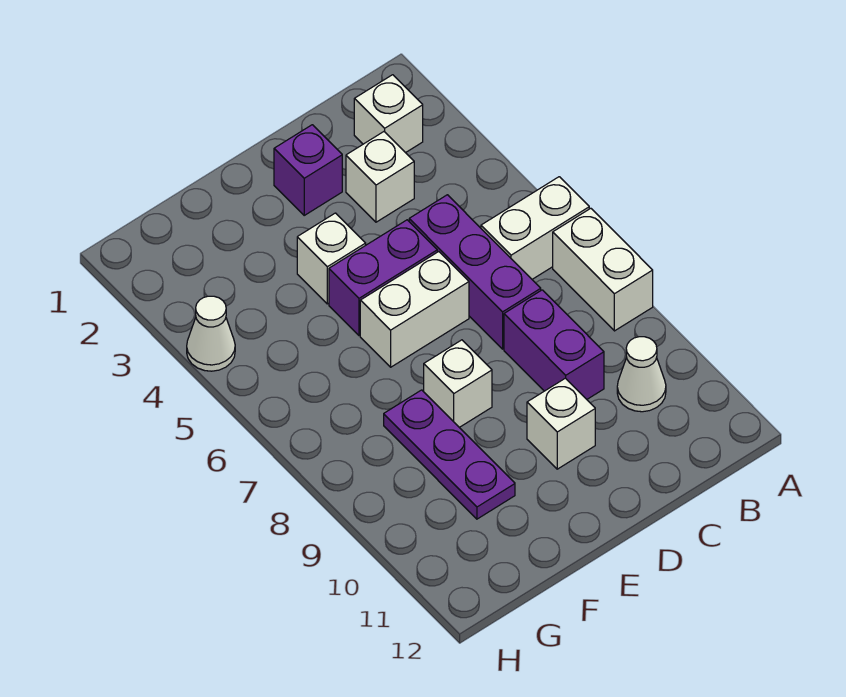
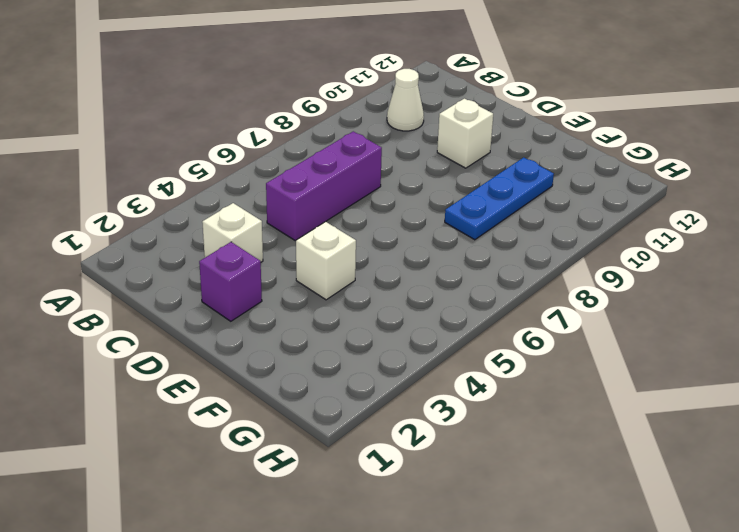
blue plate F8:F10 level 1 -> purple plate F8:F10 level 1
none -> white brick A6:B6 level 1
none -> white brick A7:A8 level 1
none -> white brick B2 level 1

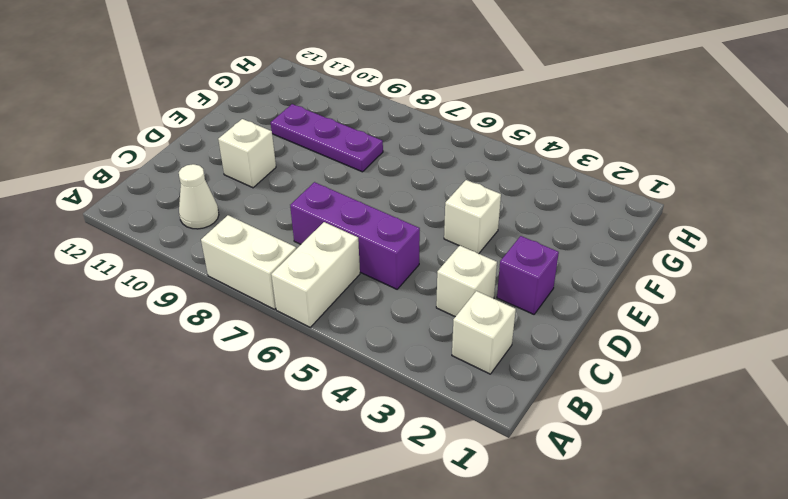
none -> purple brick C8:C9 level 1
none -> purple brick D5:E5 level 1
none -> white brick D6:E6 level 1

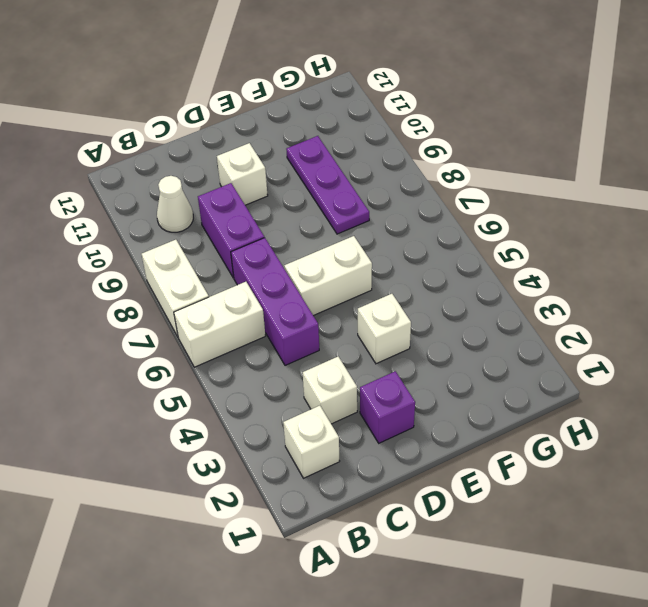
none -> purple brick D5:E5 level 1
none -> white brick E8 level 1
none -> white cone H4 level 1

